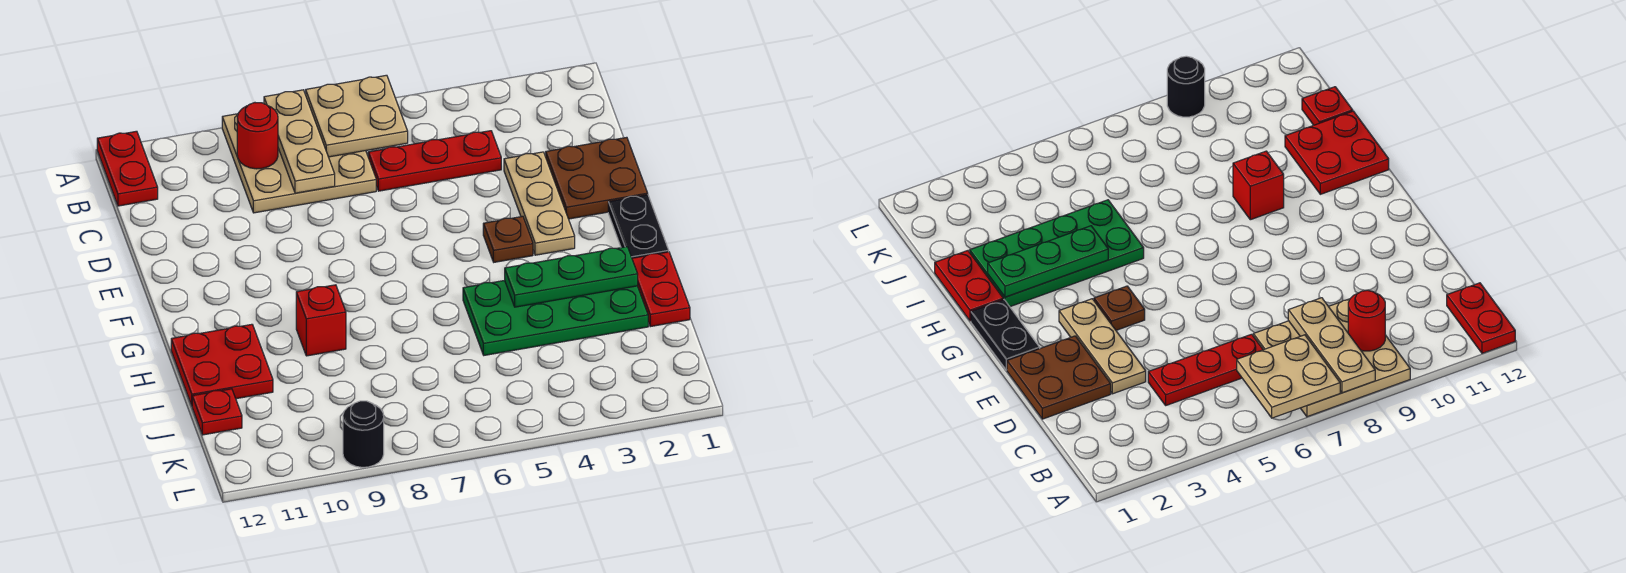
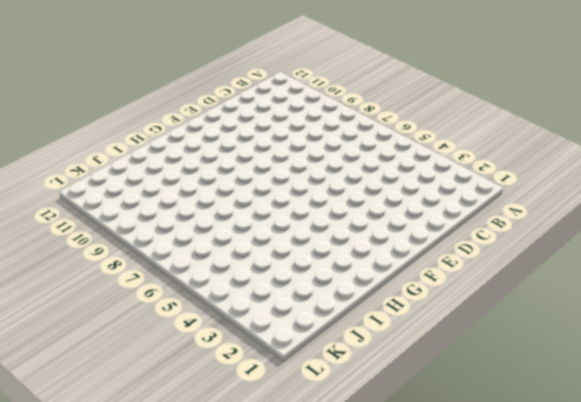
none -> tan plate A7:C9 level 1
none -> red plate A12:B12 level 1
none -> red plate C4:C6 level 1

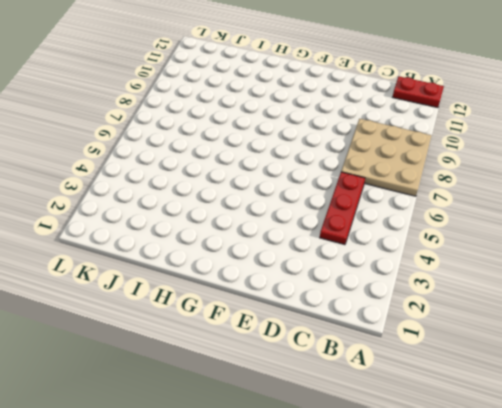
none -> brown plate D1:E2 level 1
none -> tan plate D3:F3 level 1
none -> black plate F1:G1 level 1

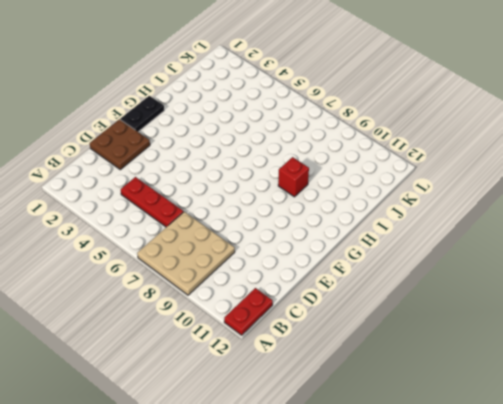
none -> tan plate D3:F3 level 1
none -> brown plate F4 level 1
none -> red plate H1:I1 level 1

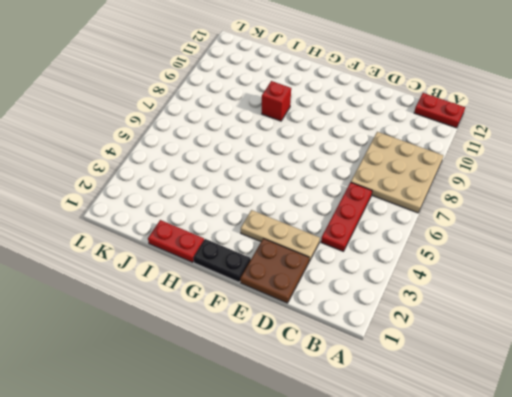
none -> brown plate F4 level 1
none -> green plate H2:I5 level 1
none -> red plate H11:I12 level 1

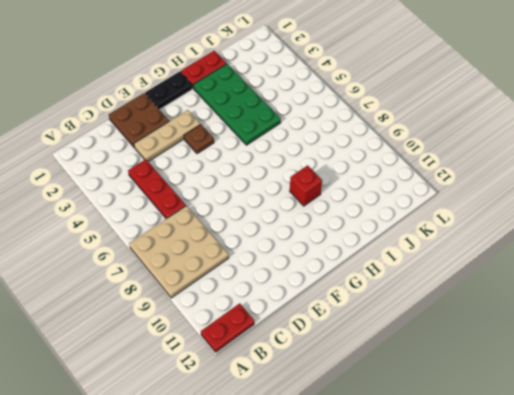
none -> red plate H11:I12 level 1
none -> red plate J12 level 1
none -> black round brick L9 level 1

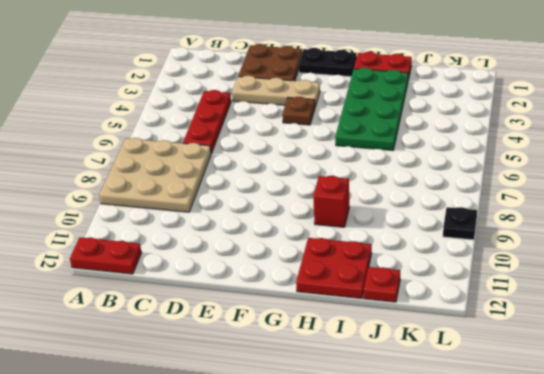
black plate L9 level 1 -> black round brick L9 level 1
none -> tan plate A6:B7 level 2
none -> tan plate A8:C8 level 2
none -> red round brick B9 level 2

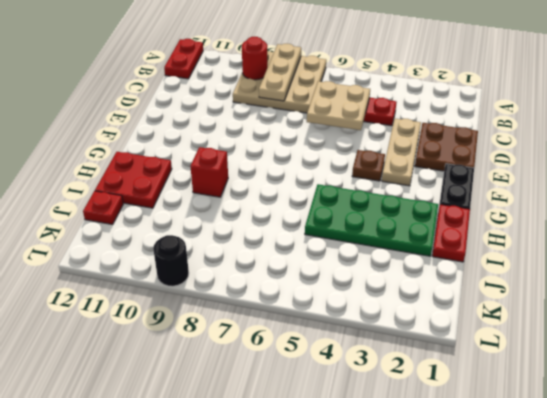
tan plate C5:D6 level 2 -> tan plate A6:B7 level 2
none -> green plate H2:H4 level 2

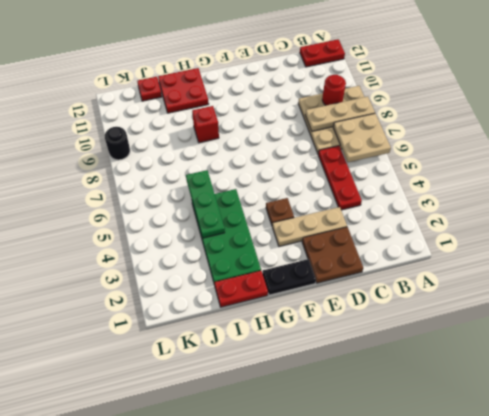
green plate I4:I6 level 2 -> green plate H2:H4 level 2

